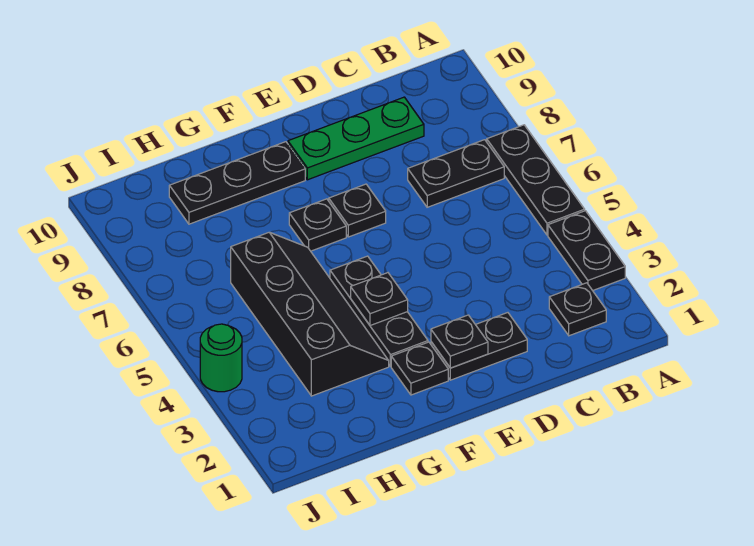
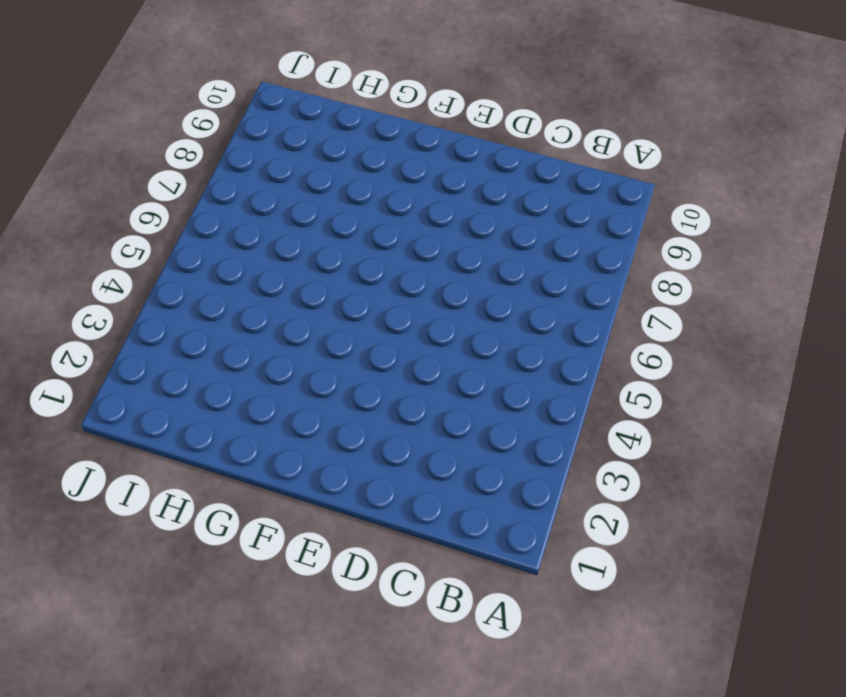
none -> black plate A3:A4 level 1
none -> black plate A5:A7 level 1
none -> black plate B2 level 1

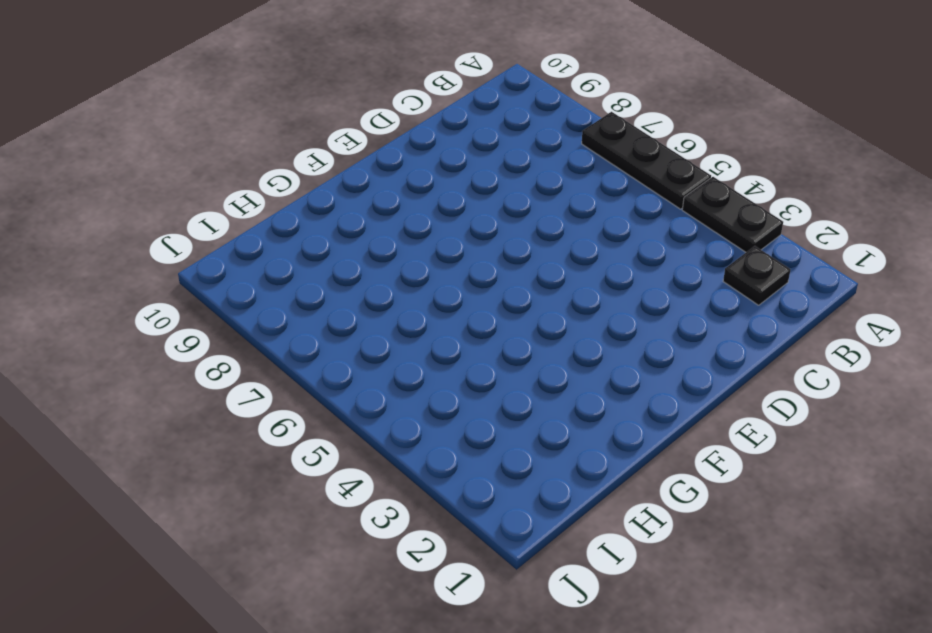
none -> black plate B7:C7 level 1
none -> green plate C9:E9 level 1
none -> black plate D2:E2 level 1

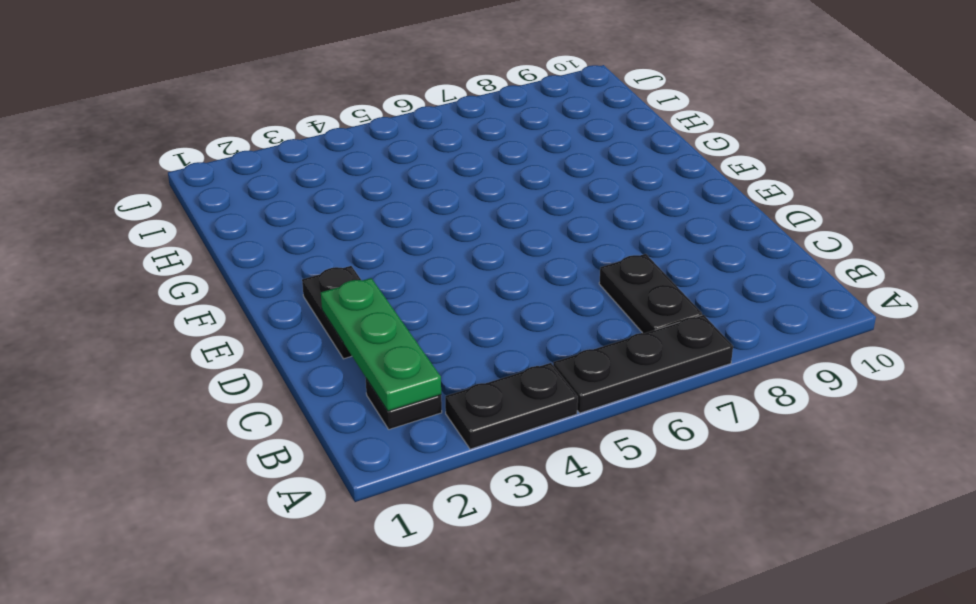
green plate B2:D2 level 2 -> green plate C9:E9 level 1
none -> black plate E7 level 1
none -> black plate F2 level 1
none -> black plate F3:F5 level 1

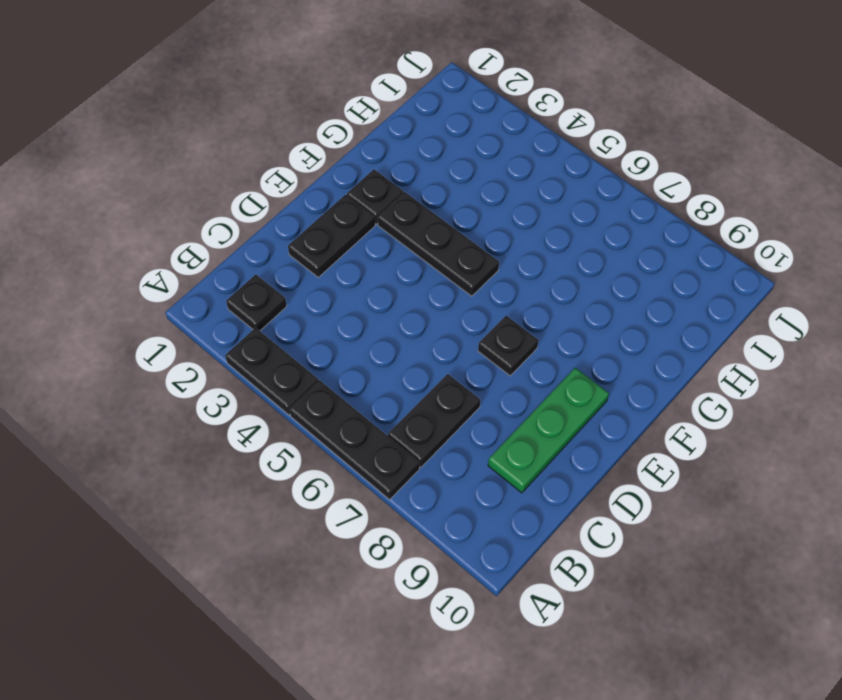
none -> black plate F7 level 1
none -> black plate F9:H9 level 1
none -> black slope G3:H6 level 1 top H

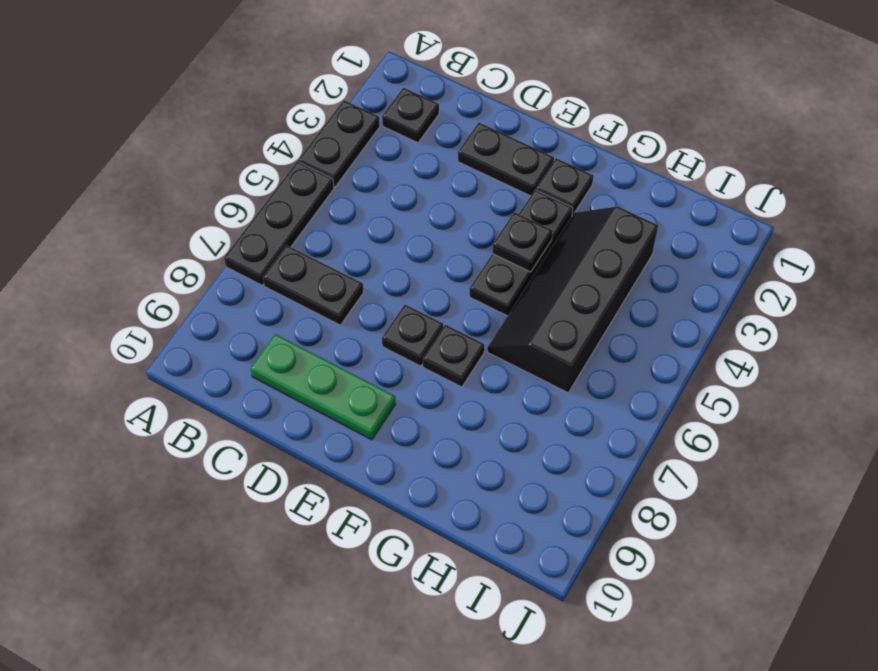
none -> black plate F9:H9 level 1
none -> green round brick J4 level 1
none -> black plate E2 level 2

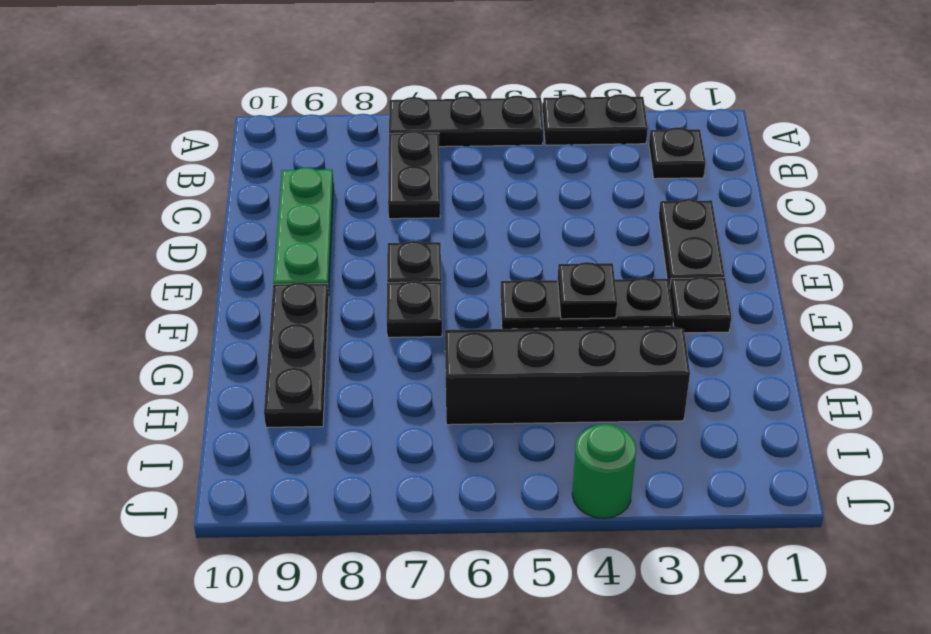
none -> black plate E2 level 2

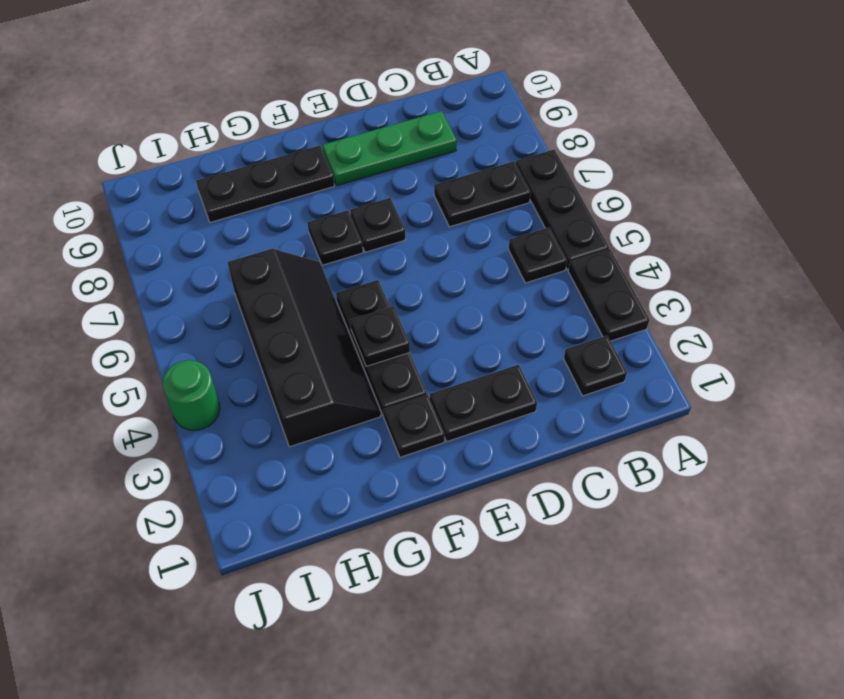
black plate B5 level 1 -> black plate E2 level 2

